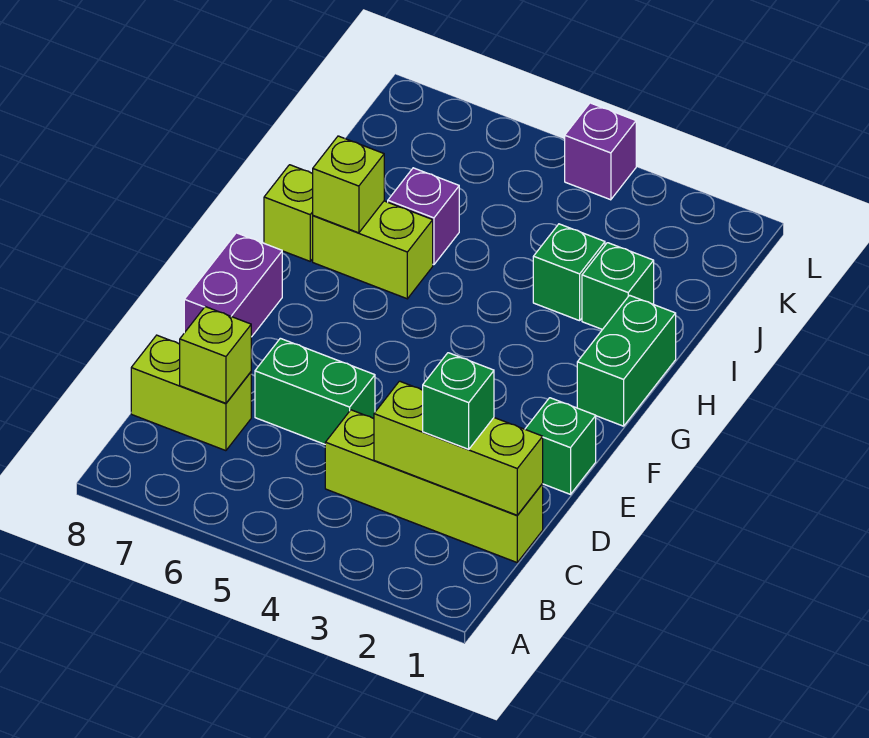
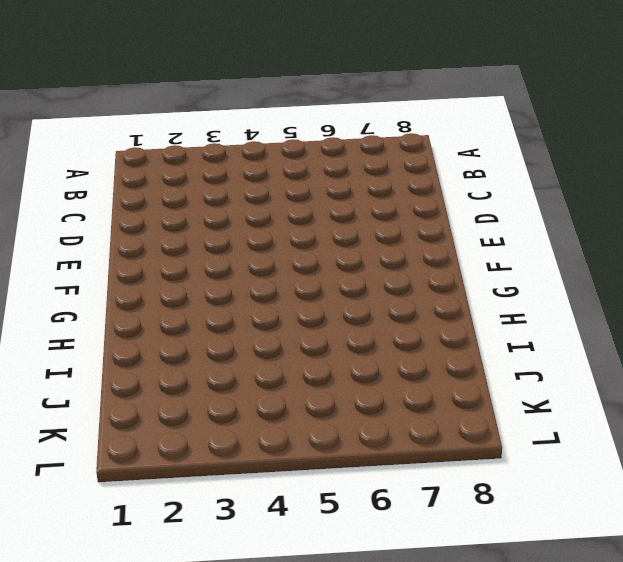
none -> lime brick C1:C4 level 1
none -> lime brick C7:C8 level 1
none -> green brick D5:D6 level 1

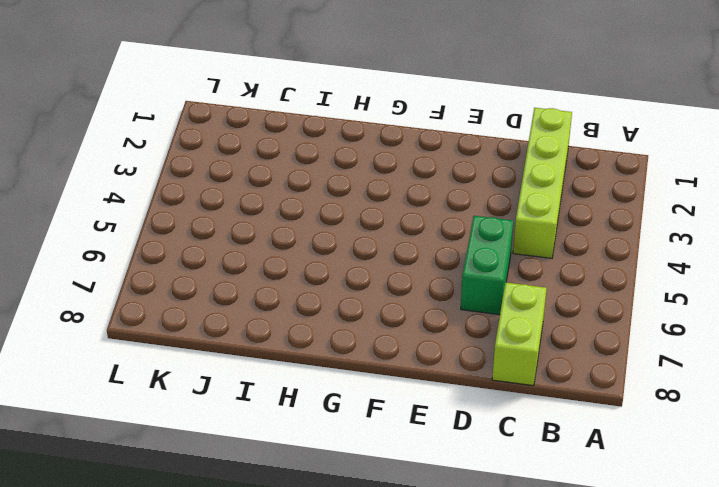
none -> green brick E1 level 1
none -> purple brick E8:F8 level 1
none -> green brick G1:H1 level 1

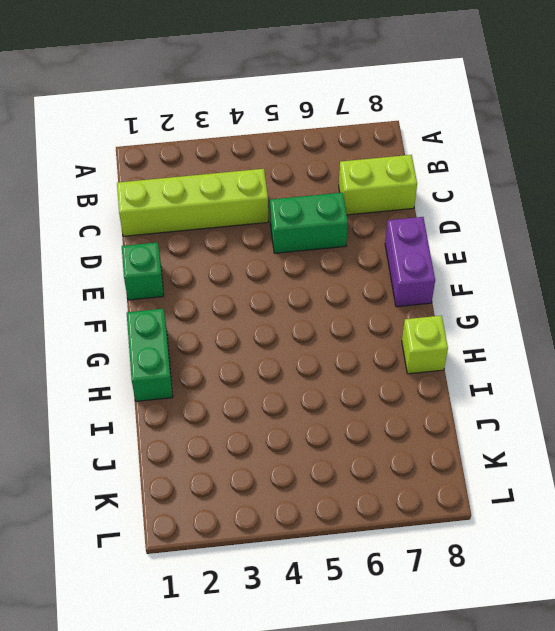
none -> lime brick H6:H7 level 1
none -> green brick I2 level 1
none -> green brick I3 level 1

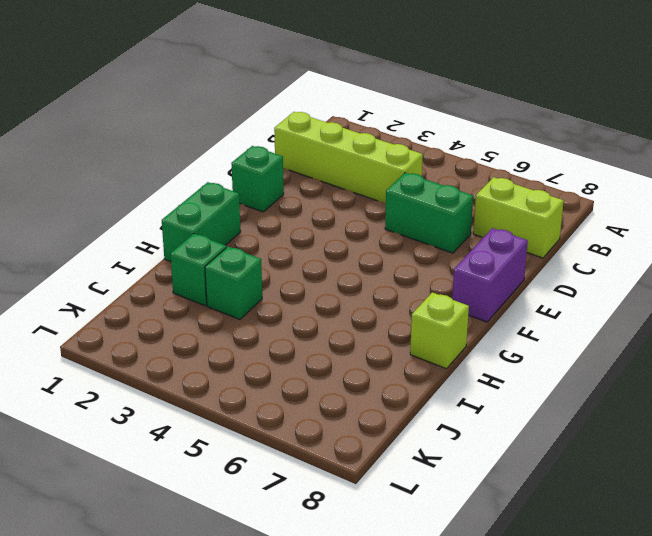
none -> lime brick H6:H7 level 1
none -> purple brick I6 level 1
none -> purple brick L4 level 1

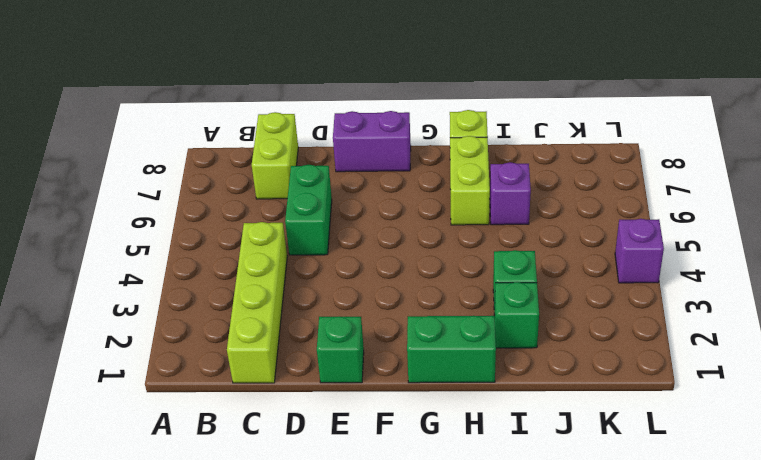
none -> lime brick C1:C3 level 2
none -> lime brick C7 level 2
none -> lime brick H7 level 2

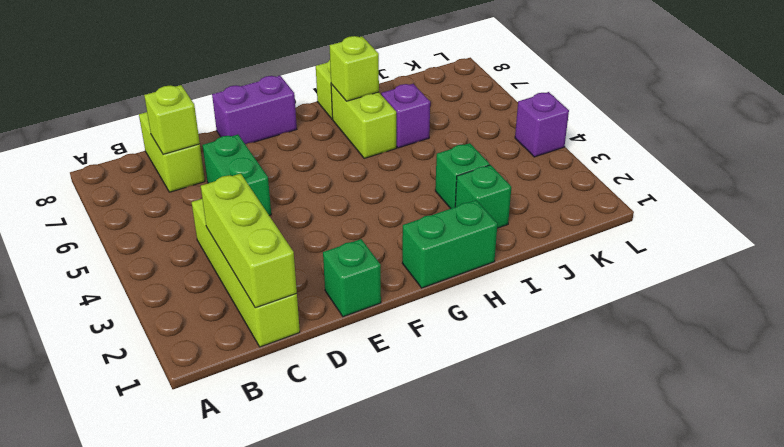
none -> green brick C2 level 3

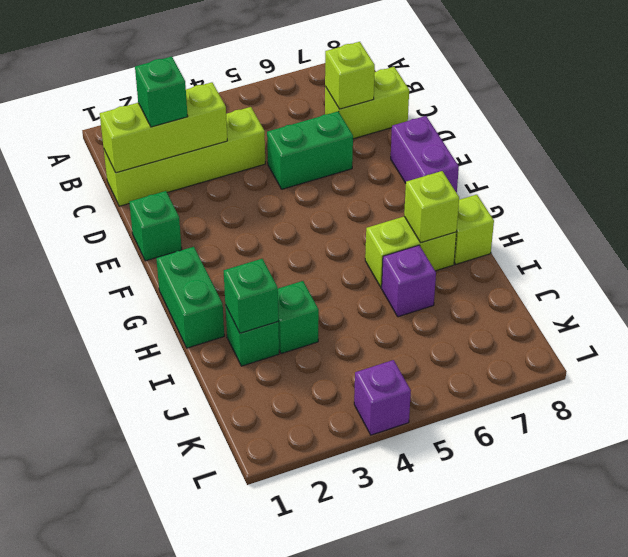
green brick I2 level 2 -> none

